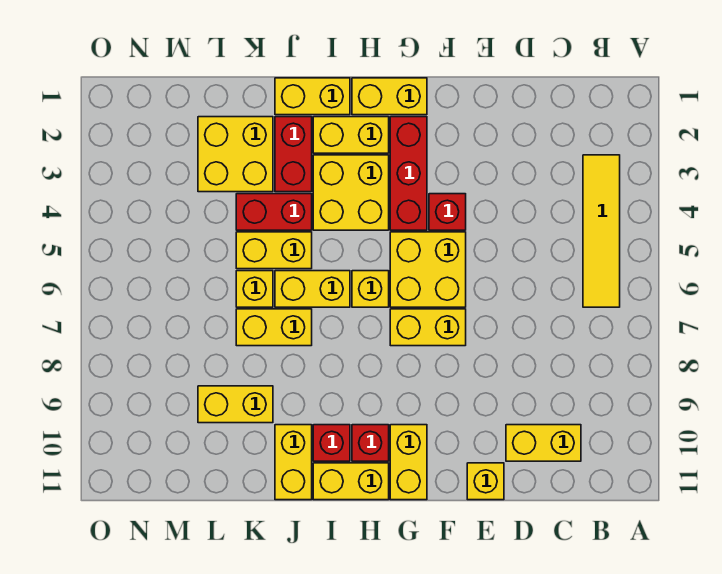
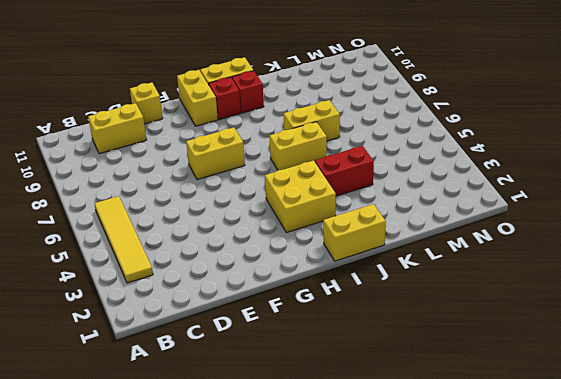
none -> red brick F4 level 1
none -> yellow brick F5:G6 level 1
none -> yellow brick G1:H1 level 1

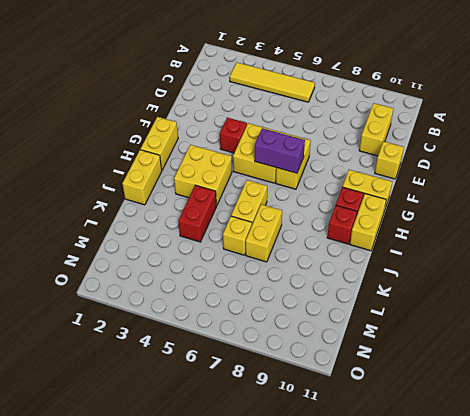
purple brick G6:G7 level 2 -> none
none -> red brick G2:G4 level 1
none -> yellow brick H2:I2 level 1
none -> yellow brick H6 level 1

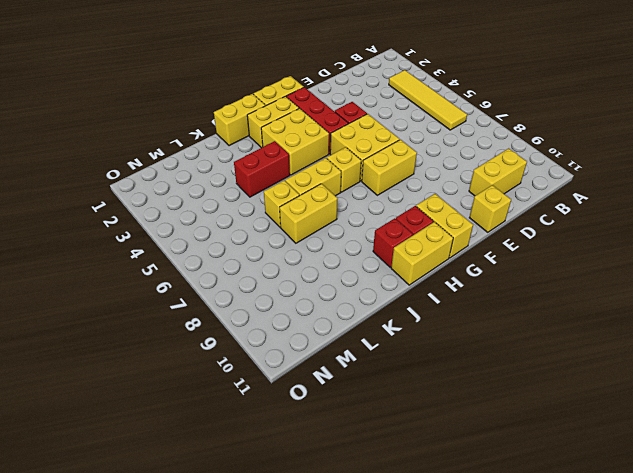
none -> red brick J2:J3 level 1
none -> yellow brick J5:K5 level 1
none -> yellow brick J10:J11 level 1

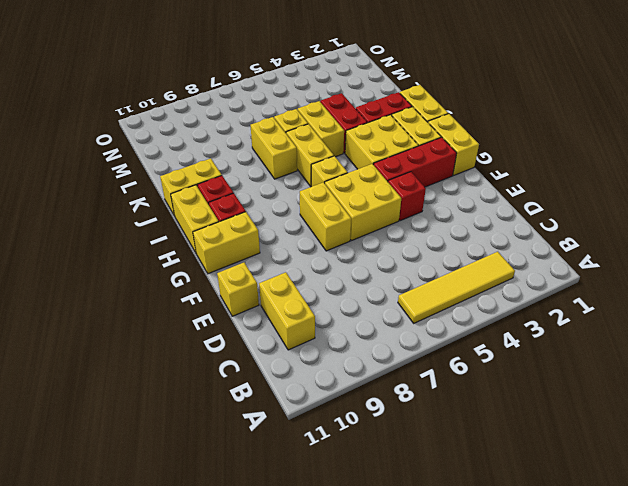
none -> yellow brick K2:L3 level 1
none -> yellow brick K9:L9 level 1

